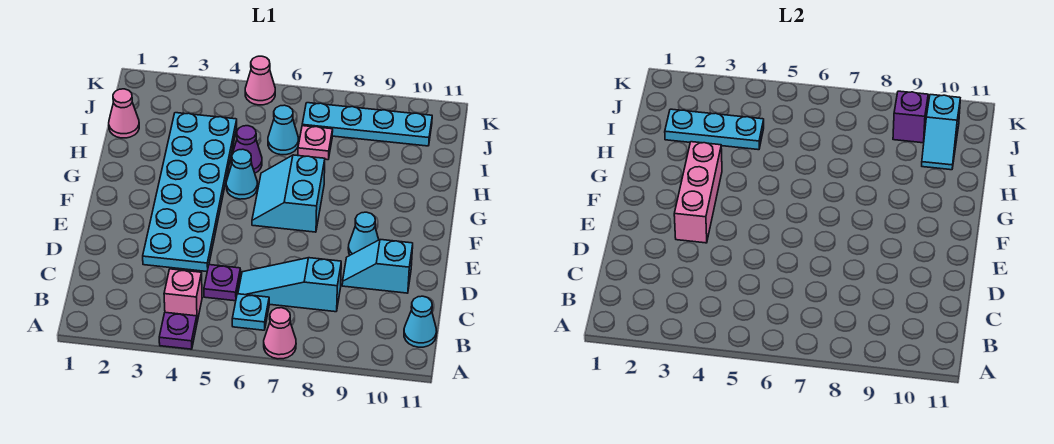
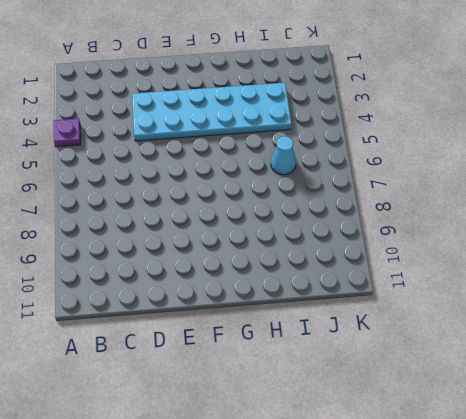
none -> pink cone A7 level 1
none -> pink brick B4 level 1
none -> cyan plate B6 level 1

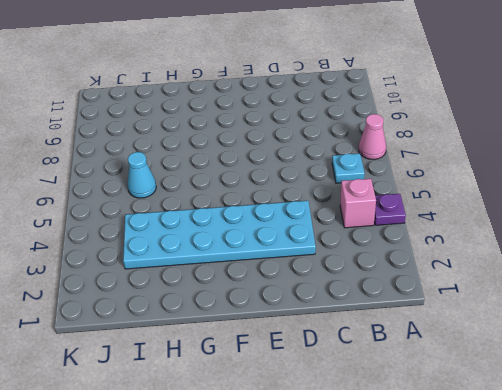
none -> cyan cone B11 level 1
none -> purple plate C5 level 1
none -> cyan slope C6:C8 level 1 top 8

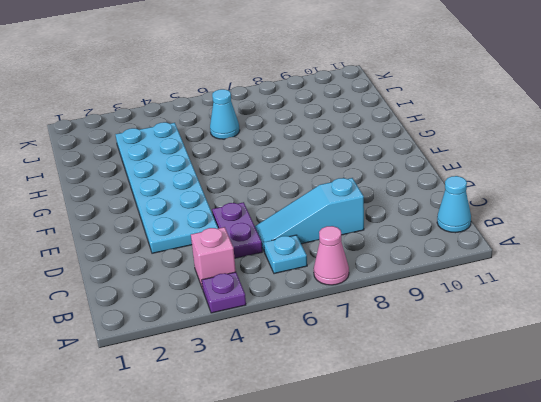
purple plate C5:D5 level 1 -> purple plate C5 level 1
none -> cyan slope D9:D10 level 1 top 10
none -> cyan cone E9 level 1
none -> cyan slope F6:G7 level 1 top 7

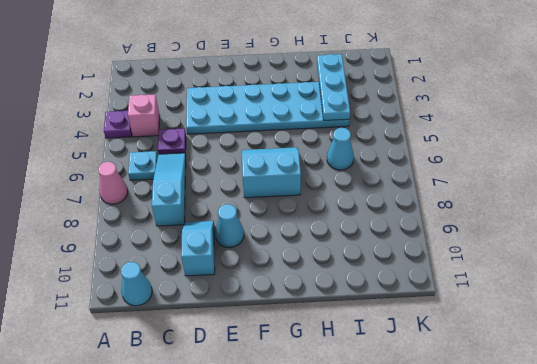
none -> cyan cone G5 level 1
none -> purple cone H5 level 1
none -> pink cone I1 level 1

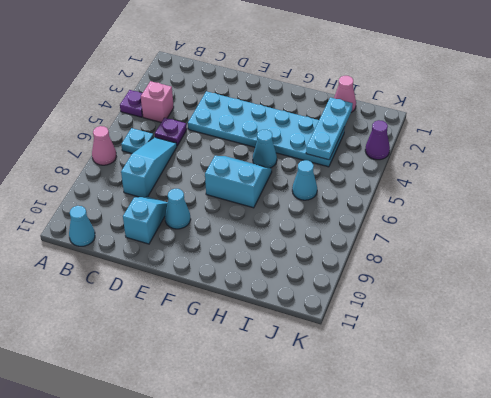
purple cone K3 level 1 -> purple cone H5 level 1
none -> pink plate I7 level 1
none -> cyan plate J7:J10 level 1
none -> pink cone K5 level 1

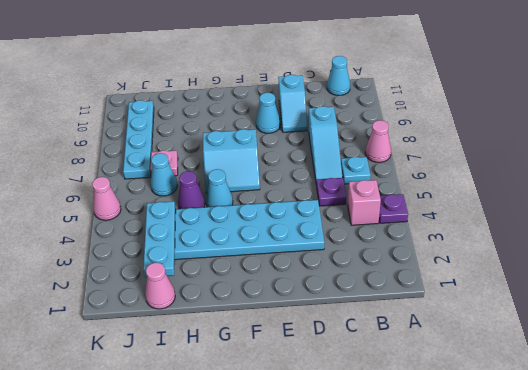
none -> pink brick E3:G3 level 2
none -> cyan slope I10:J10 level 2 top J
none -> purple brick J9 level 2

